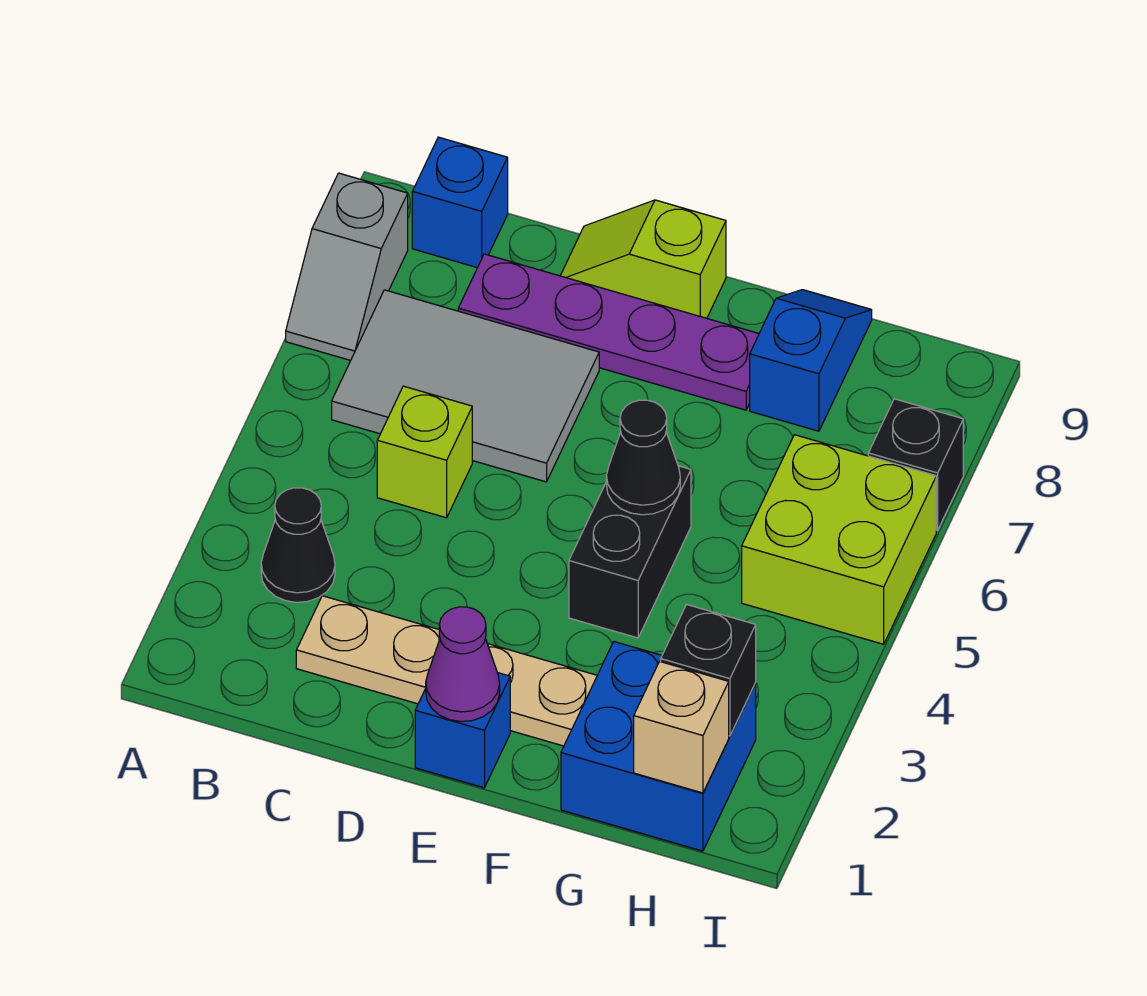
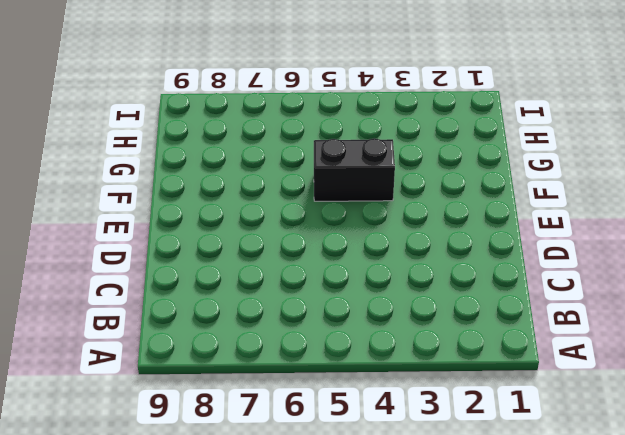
none -> grey slope A7:A8 level 1 top 8
none -> black cone B3 level 1
none -> grey tile B6:D7 level 1

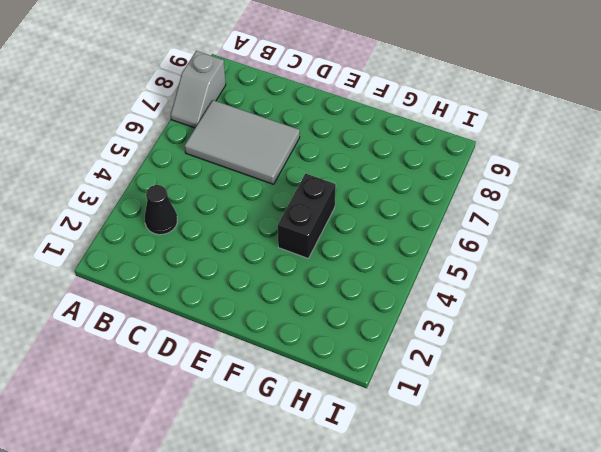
none -> blue brick B9 level 1
none -> tan plate C2:F2 level 1
none -> lime brick C5 level 1

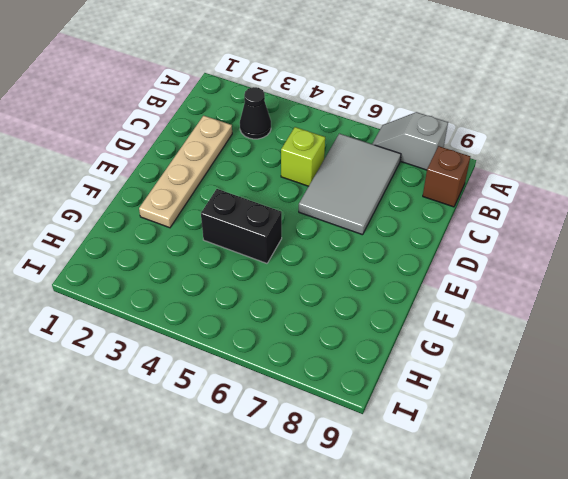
brown brick B9 level 1 -> blue brick B9 level 1
none -> purple plate C8:F8 level 1
none -> lime slope D9:E9 level 1 top E
none -> blue brick E1 level 1

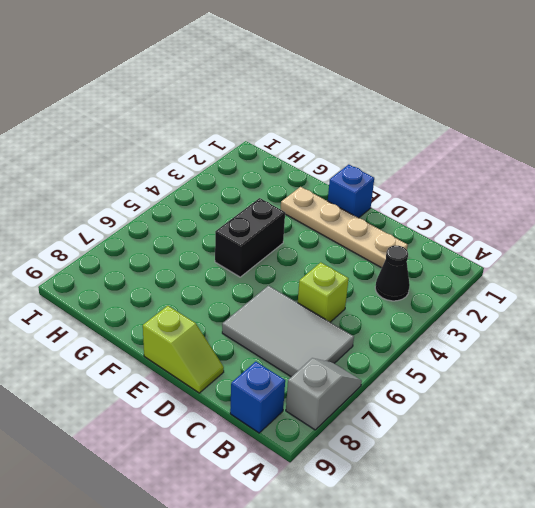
none -> purple plate C8:F8 level 1
none -> blue brick G1:H2 level 1
none -> blue slope G8:G9 level 1 top 8

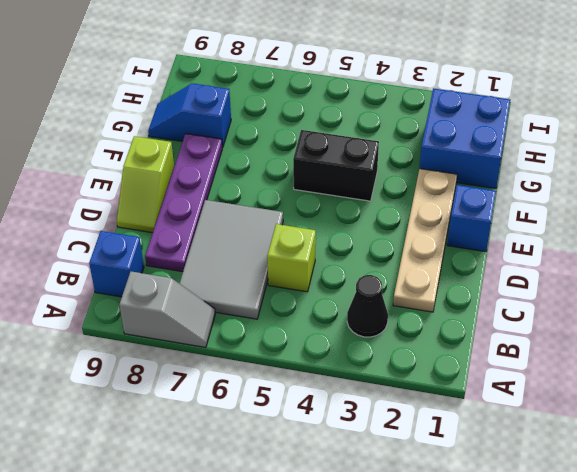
none -> lime brick H5:I6 level 1
none -> black brick I7 level 1
none -> purple cone E1 level 2

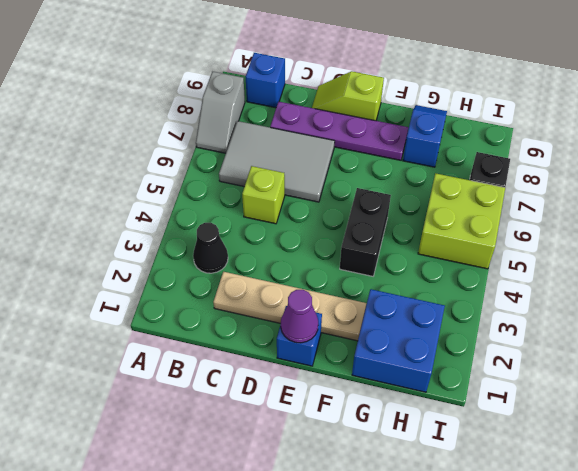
none -> black cone F5 level 2
none -> tan brick H1 level 2
none -> black brick H2 level 2

